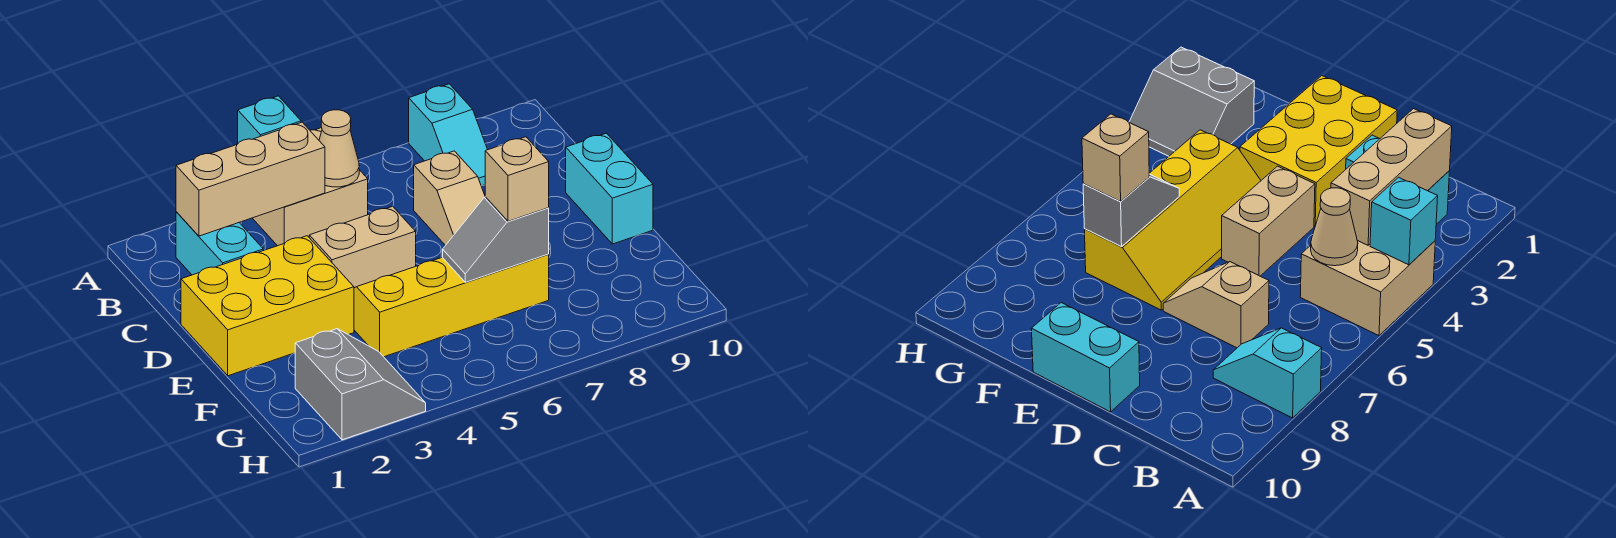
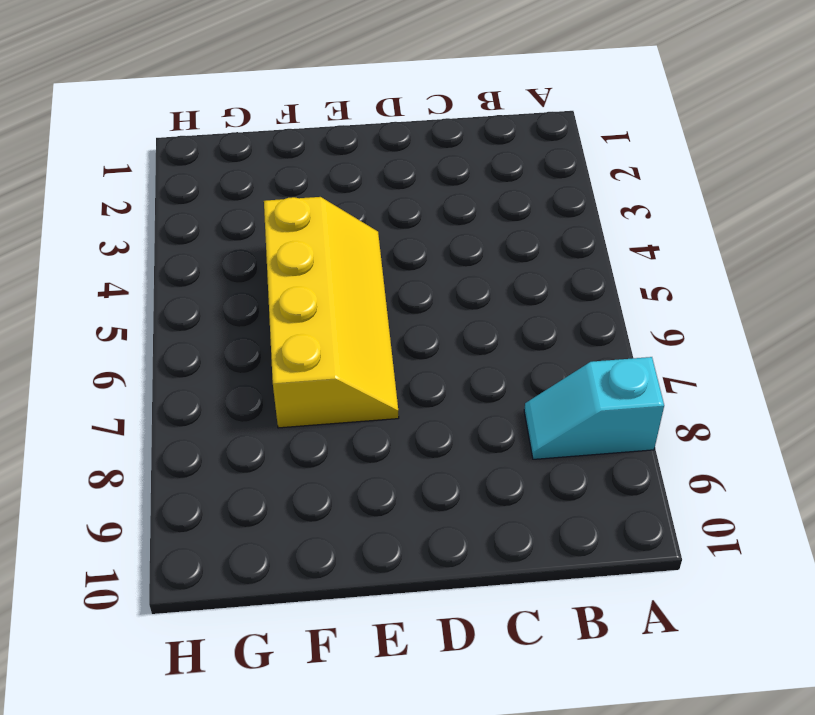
none -> tan brick A4:B5 level 1
none -> cyan brick B2:C2 level 1
none -> tan slope C7:D7 level 1 top C

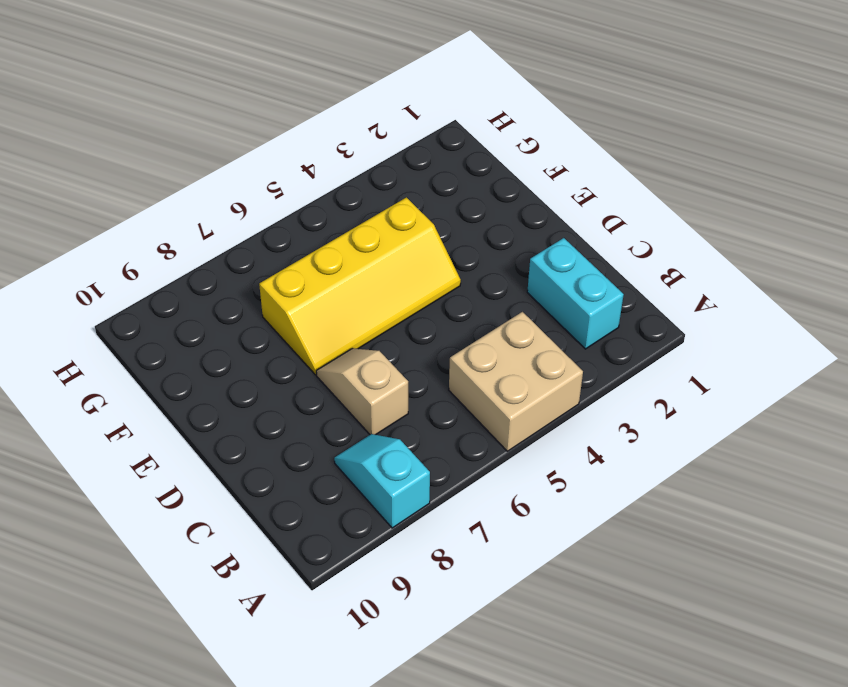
none -> yellow brick D1:E3 level 1
none -> tan brick D4:D5 level 1
none -> cyan brick D10:E10 level 1

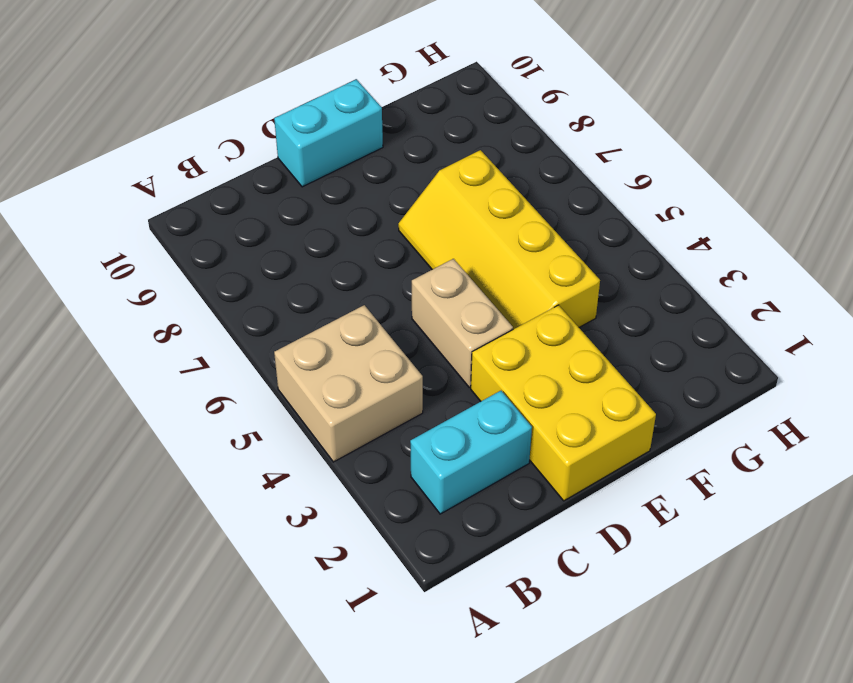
none -> cyan slope A8:B8 level 1 top A
none -> tan slope C7:D7 level 1 top C
none -> grey slope G2:H3 level 1 top 2

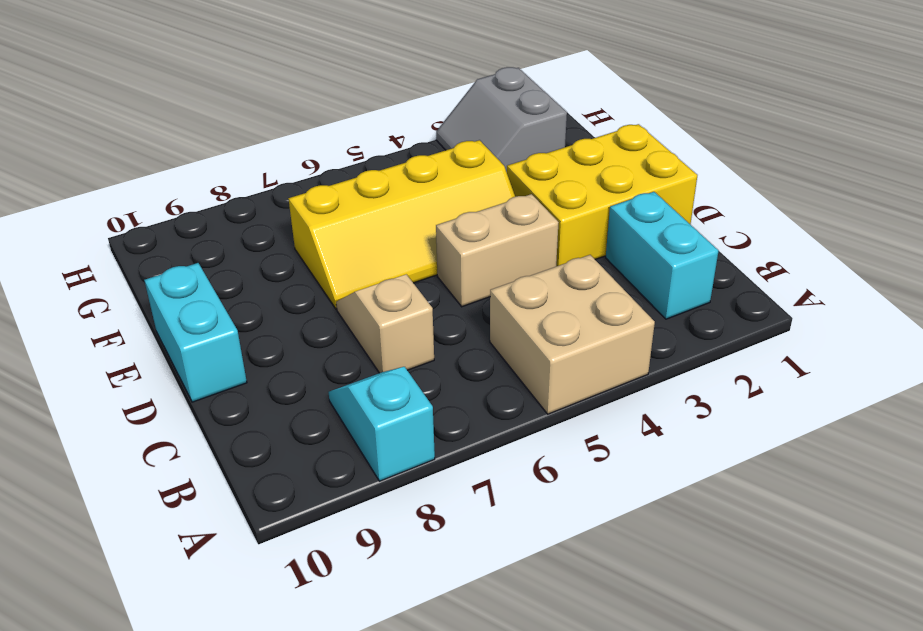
none -> cyan brick A4 level 2
none -> tan brick B2:B4 level 2
none -> tan cone B5 level 2

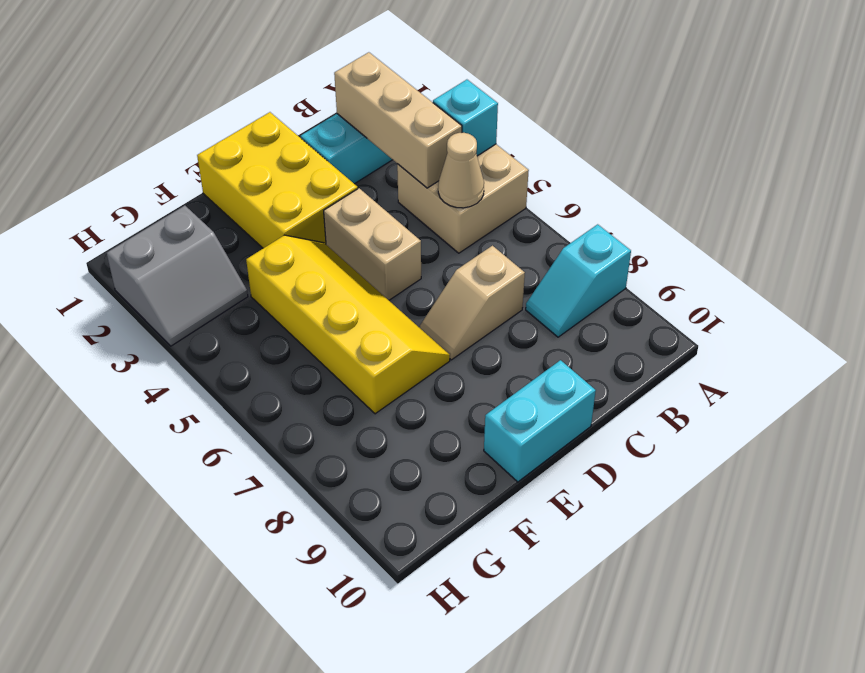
none -> grey slope F6:F7 level 2 top 7
none -> tan brick F7 level 3

